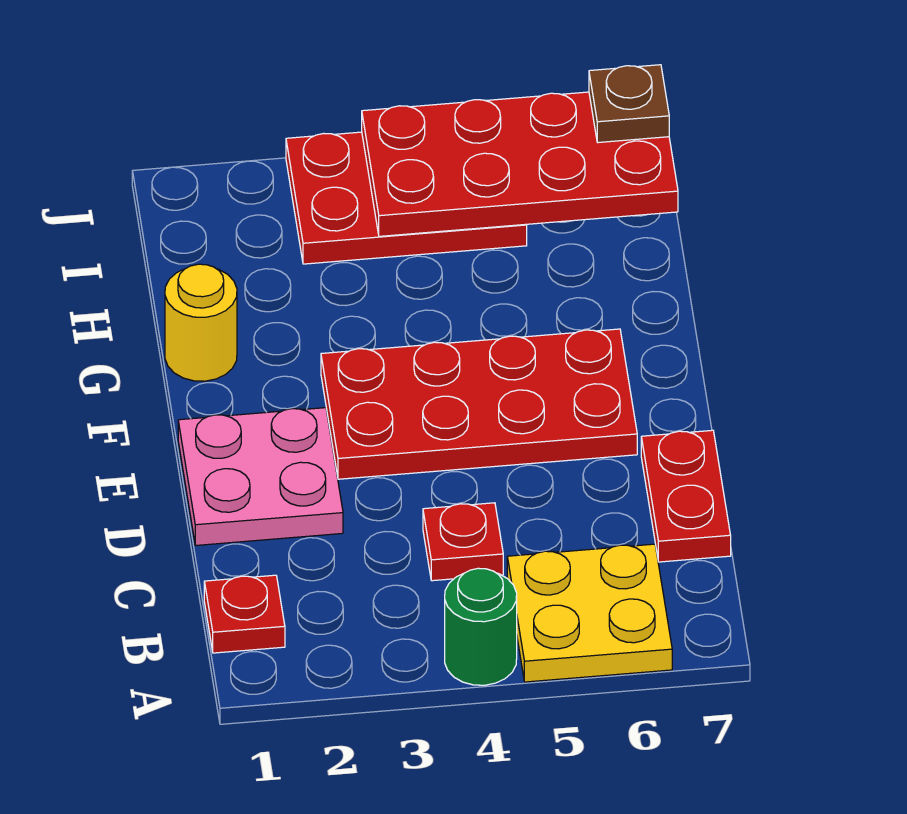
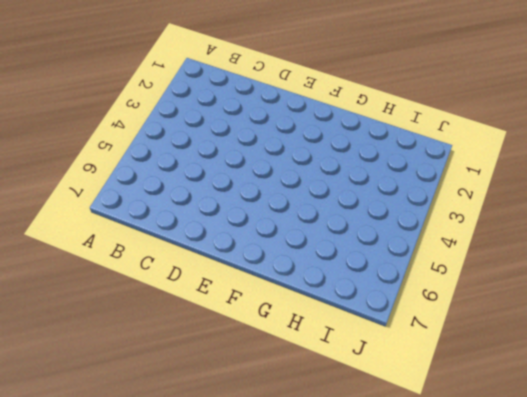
none -> green round brick A4 level 1
none -> yellow plate A5:B6 level 1

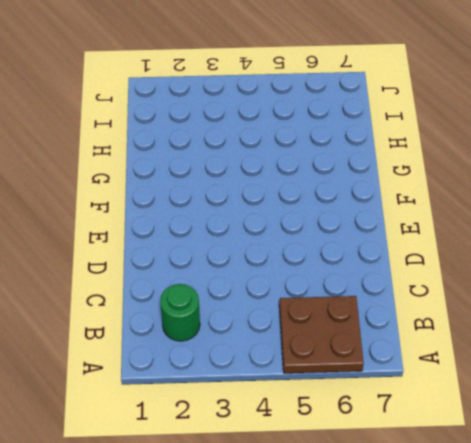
brown plate A5:B6 level 1 -> yellow plate A5:B6 level 1
green round brick B2 level 1 -> green round brick A4 level 1
none -> red plate B1 level 1
none -> red plate C4 level 1

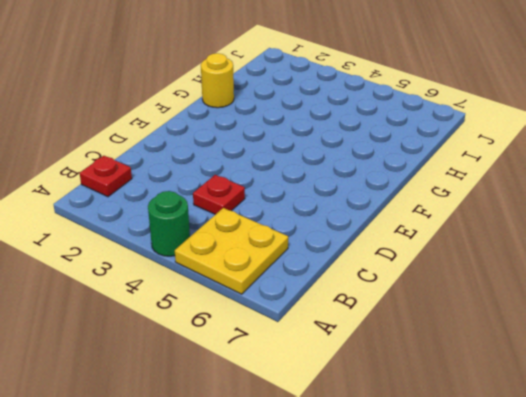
none -> red plate C7:D7 level 1
none -> pink plate D1:E2 level 1

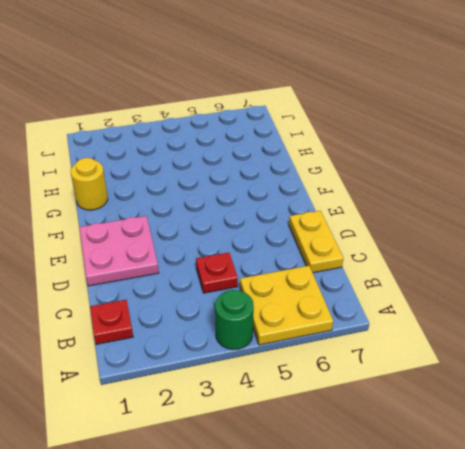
yellow plate C7:D7 level 1 -> red plate C7:D7 level 1
none -> red plate E3:F6 level 1
none -> red plate I3:J5 level 1

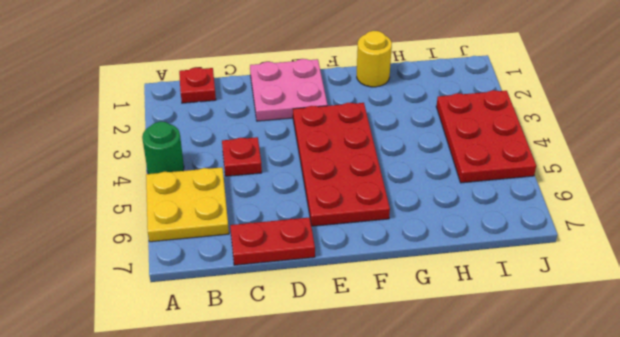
none -> red plate I4:J7 level 2
none -> brown plate J7 level 3

